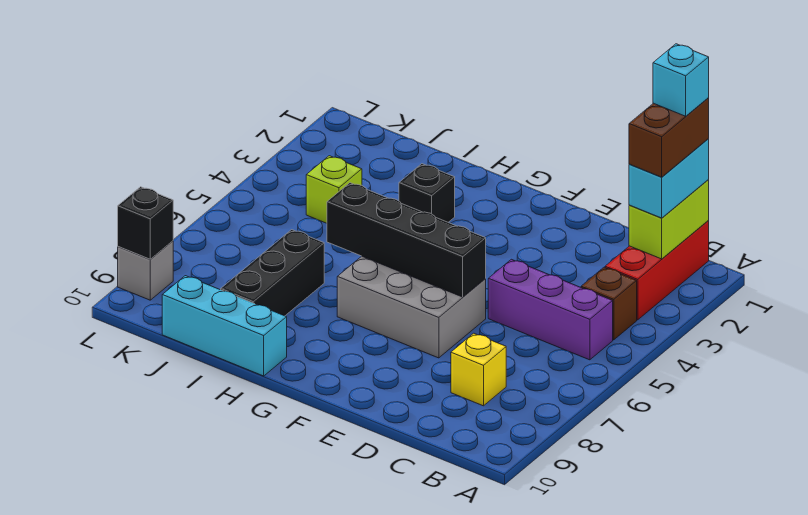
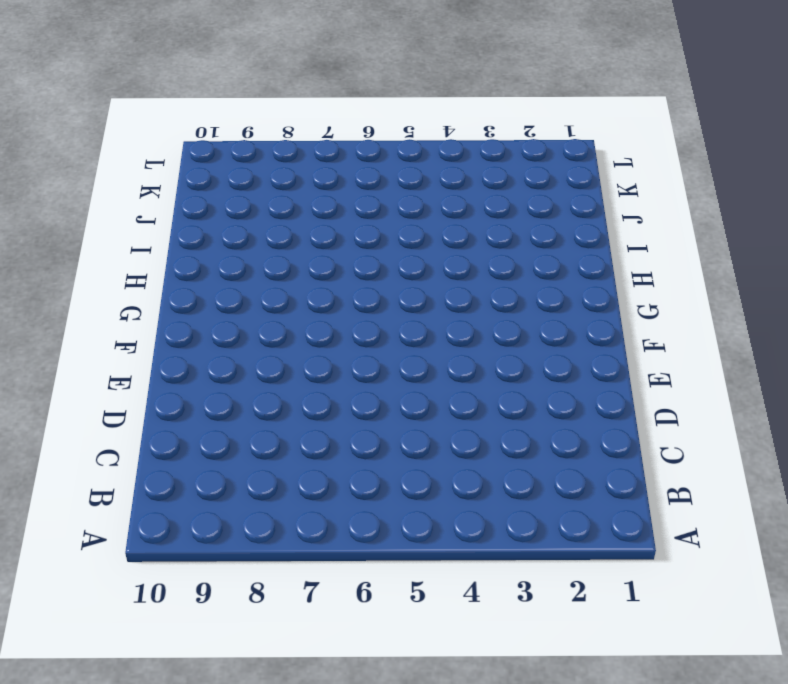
none -> red brick B1:B3 level 1
none -> brown brick B4 level 1
none -> purple brick B5:D5 level 1

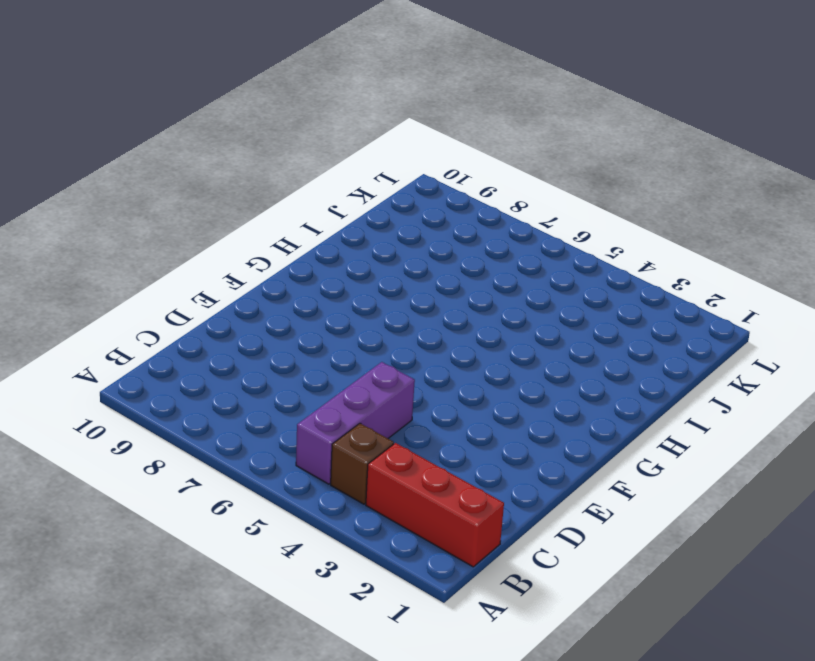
none -> yellow brick C8 level 1
none -> grey brick E6:G7 level 1
none -> black brick H3 level 1

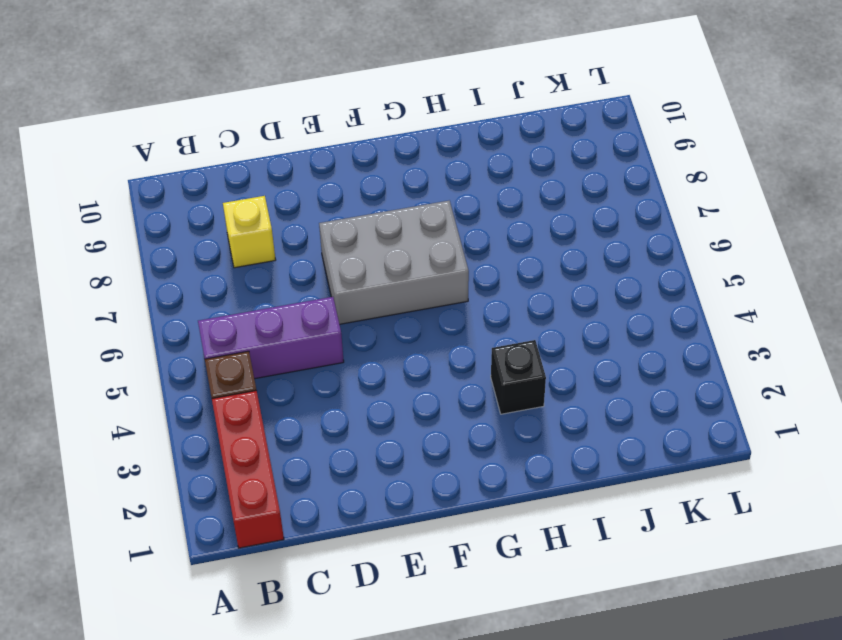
none -> cyan brick H10:J10 level 1
none -> black brick I7:I9 level 1
none -> lime brick J4 level 1

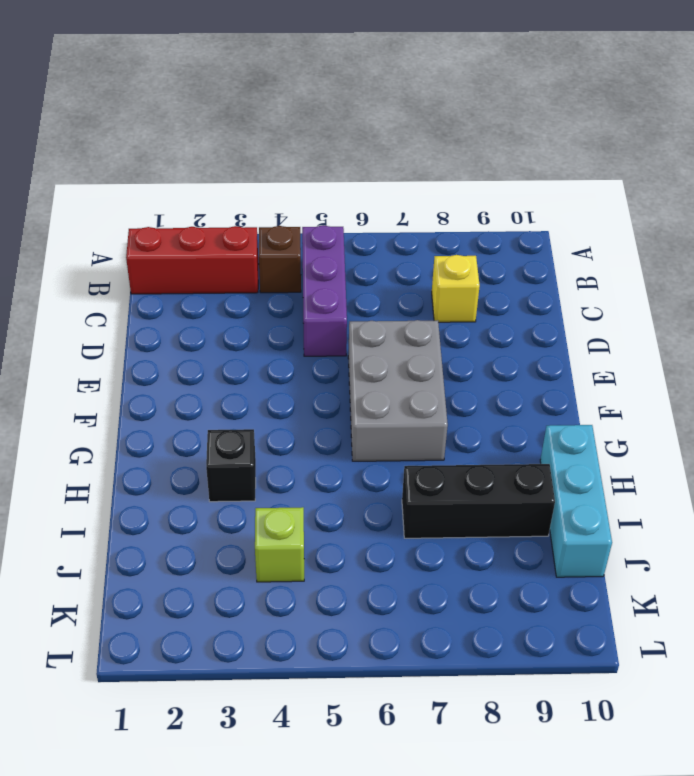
none -> grey brick L9 level 1
none -> lime brick B1:B2 level 2
none -> black brick E6:H6 level 2

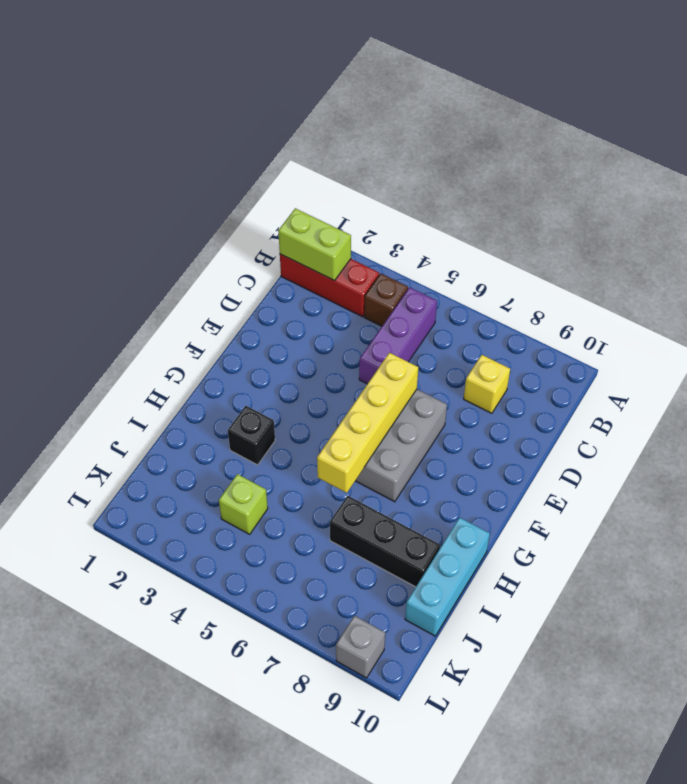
yellow brick E6:H6 level 2 -> black brick E6:H6 level 2
none -> black brick L9 level 2
none -> cyan brick B1:B2 level 3
none -> brown brick B1:B2 level 4

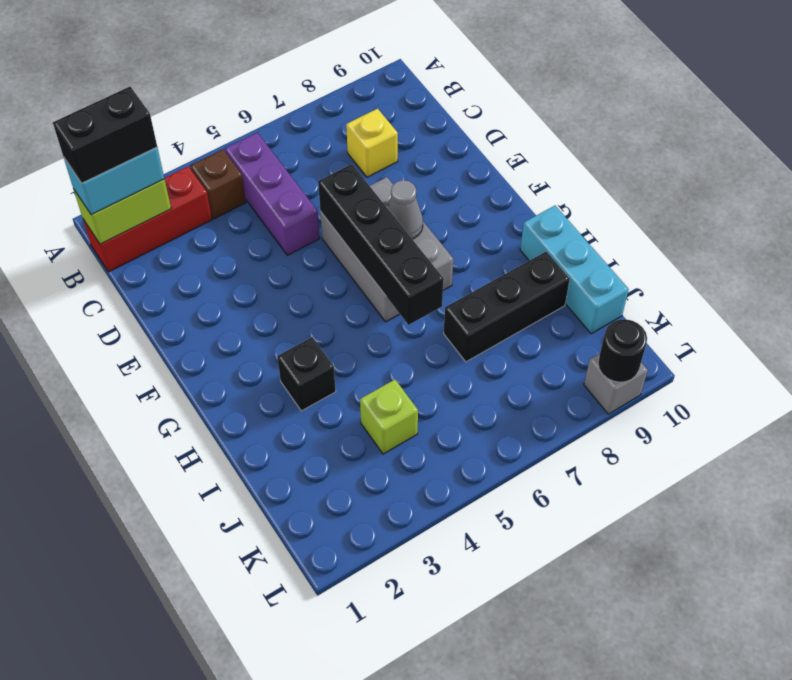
black brick B1:B2 level 4 -> brown brick B1:B2 level 4
grey cone F7 level 2 -> none
black round brick L9 level 2 -> black brick L9 level 2
none -> cyan brick B1 level 5

